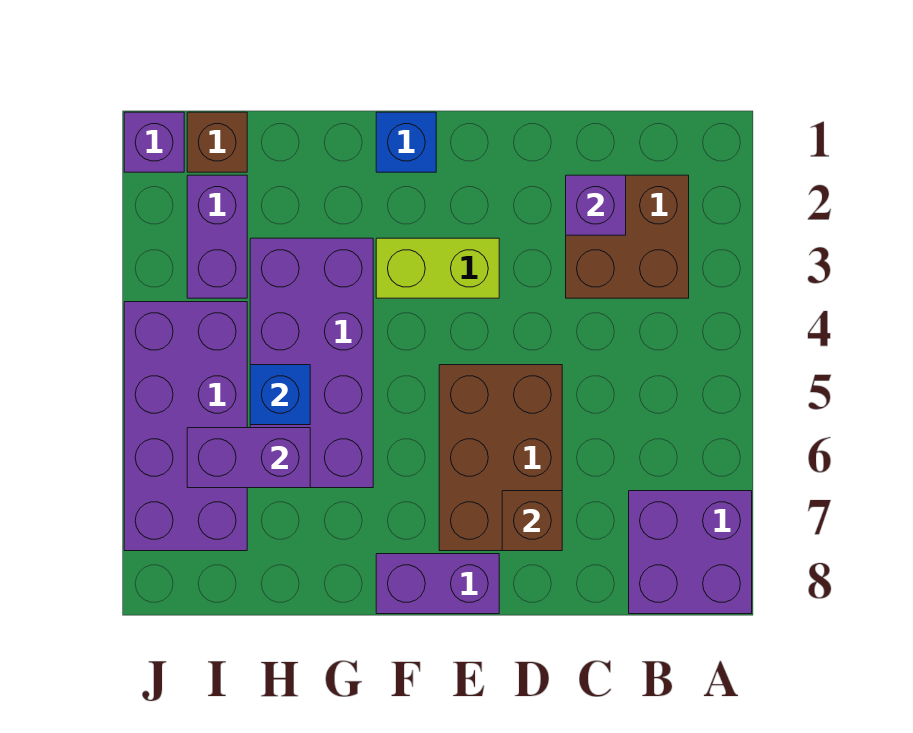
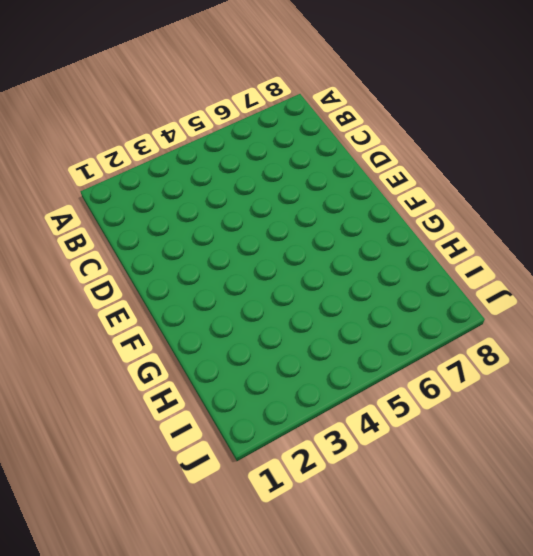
none -> purple brick A7:B8 level 1
none -> brown brick B2:C3 level 1
none -> brown brick D5:E7 level 1

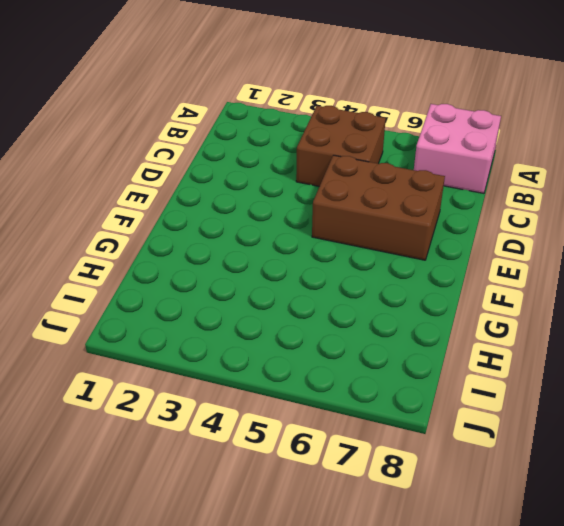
pink brick A7:B8 level 1 -> purple brick A7:B8 level 1
brown brick B4:C5 level 1 -> brown brick B2:C3 level 1
none -> lime brick E3:F3 level 1
none -> purple brick E8:F8 level 1
none -> blue brick F1 level 1

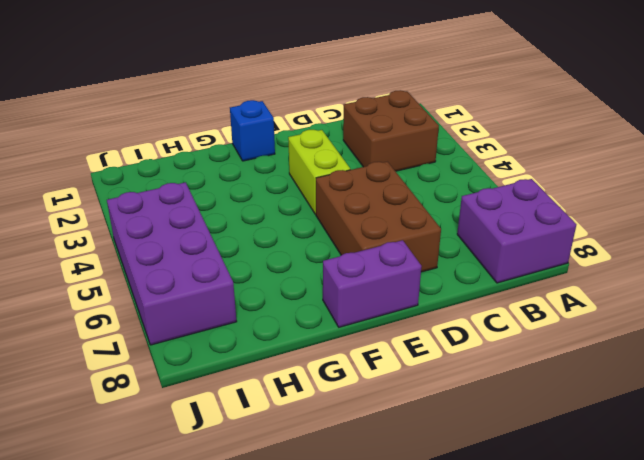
lime brick E3:E4 level 1 -> lime brick E3:F3 level 1
none -> purple brick G3:H6 level 1
none -> brown brick I1 level 1
none -> purple brick I2:I3 level 1

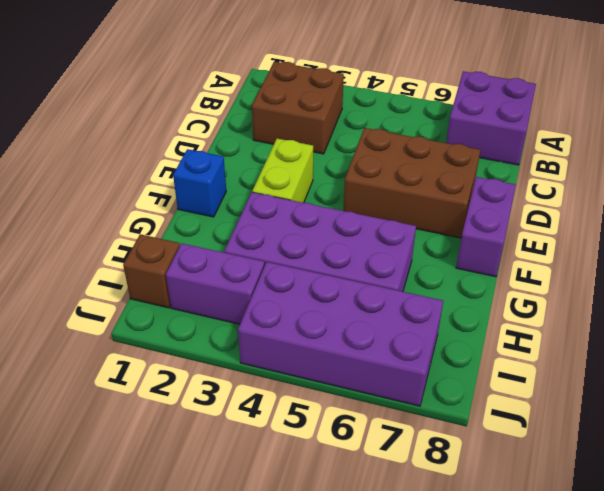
none -> purple brick J1 level 1
none -> purple brick C2 level 2
none -> brown brick D7 level 2

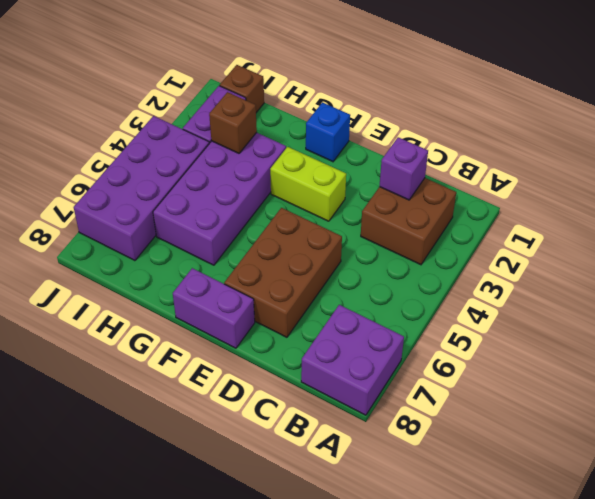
brown brick H3 level 2 -> brown brick D7 level 2
none -> purple brick J1 level 1
none -> blue brick H5 level 2
none -> purple brick H6:I6 level 2

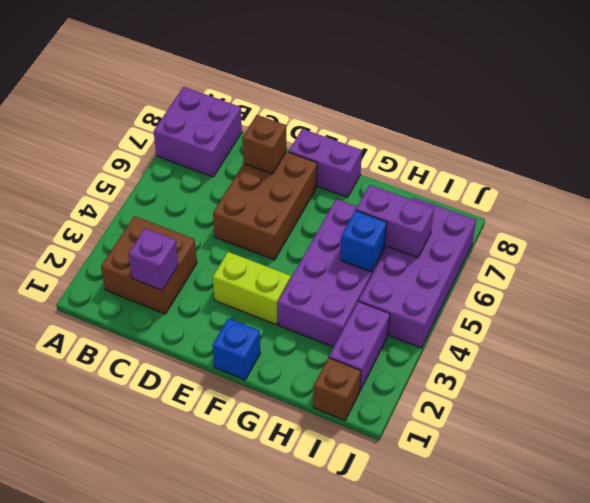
none -> purple brick J1 level 1

